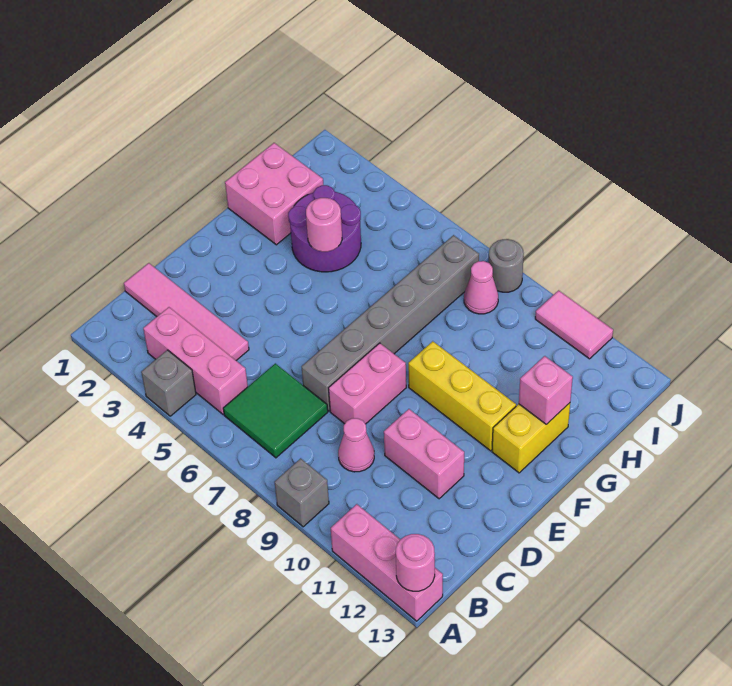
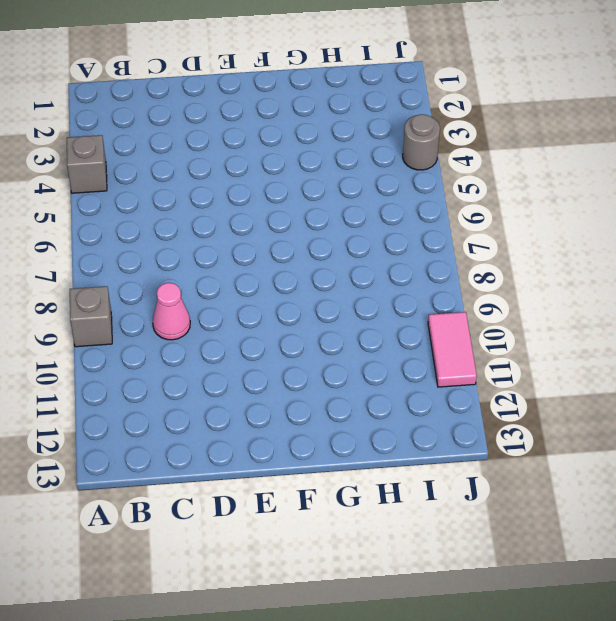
grey round brick J4 level 1 -> grey round brick J8 level 1
none -> pink brick A11:A13 level 1
none -> pink brick B3:B5 level 1
none -> green tile B6:C7 level 1

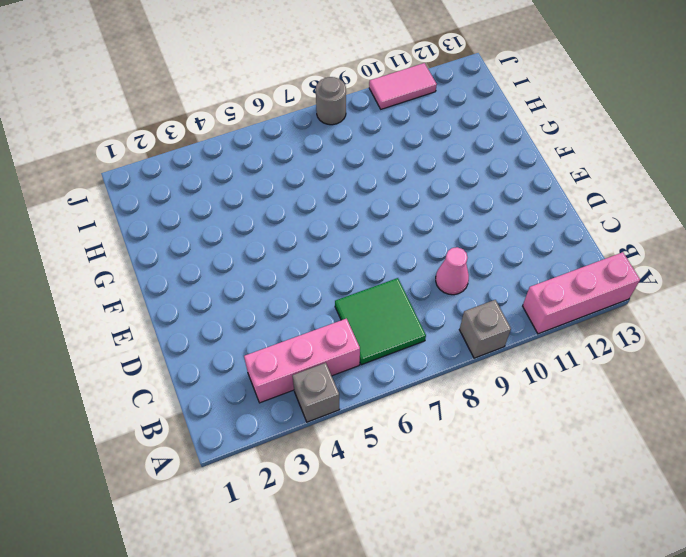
none -> pink tile C1:C4 level 1
none -> grey brick D7:I7 level 1
none -> pink brick D8:E8 level 1

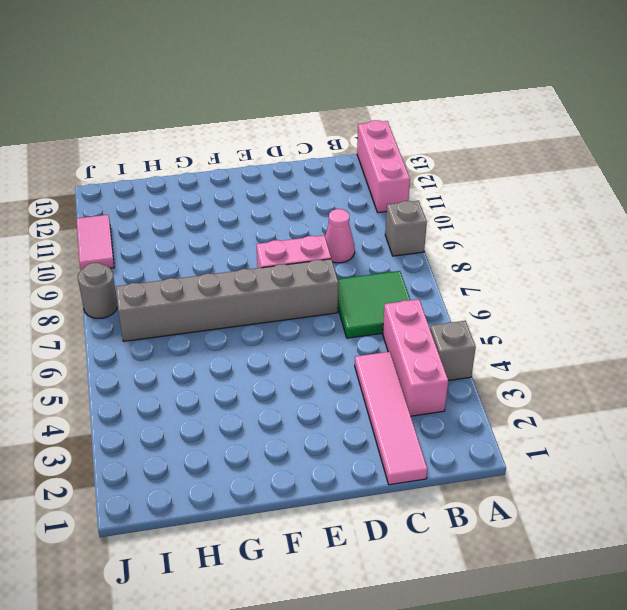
none -> pink brick D10:D11 level 1
none -> yellow brick F9:F11 level 1
none -> yellow brick F12:G12 level 1

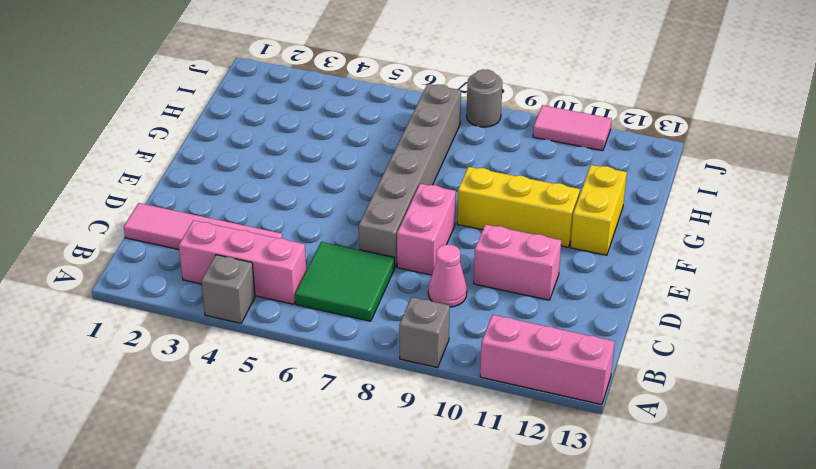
none -> pink brick G1:H2 level 1
none -> purple round brick G3:H4 level 1
none -> pink cone I8 level 1

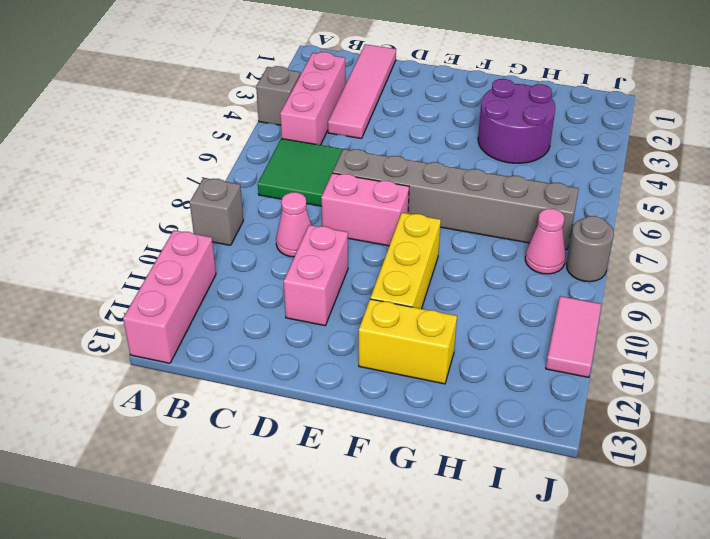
none -> pink brick G1:H2 level 1
none -> pink round brick A13 level 2
none -> pink round brick G4 level 2

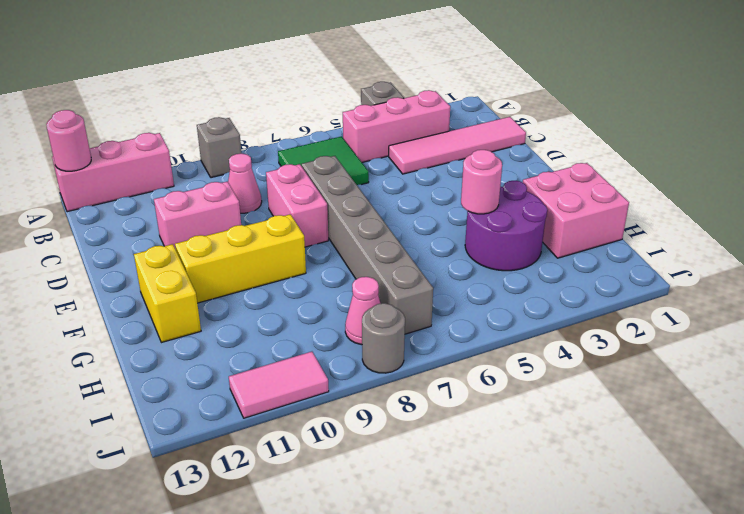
none -> pink brick G12 level 2

